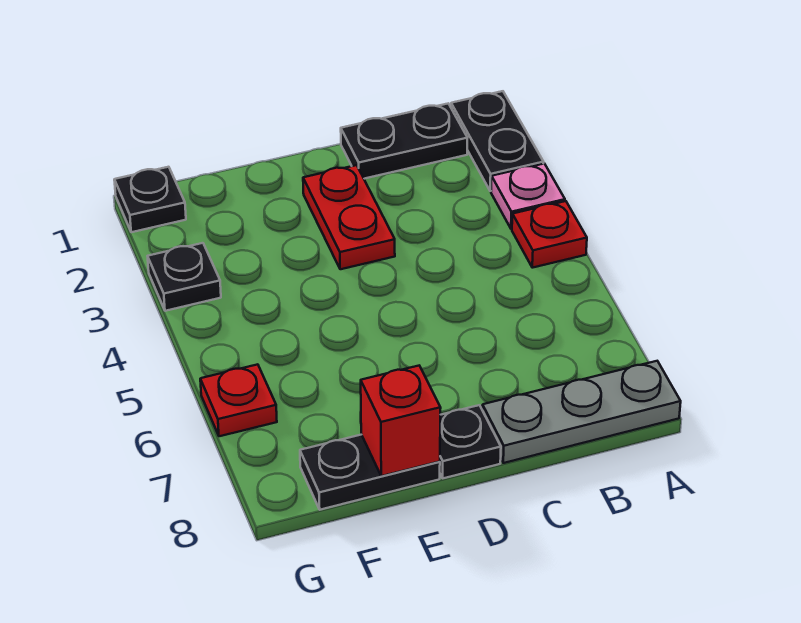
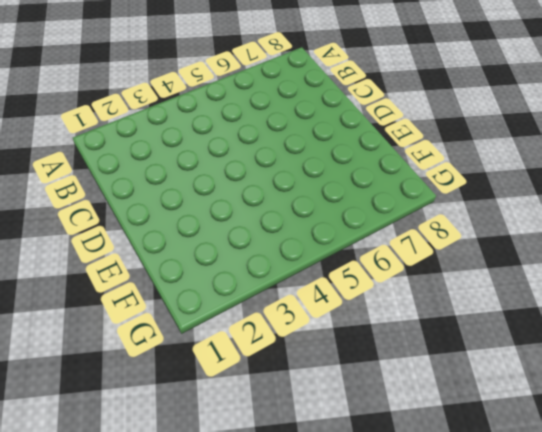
none -> black plate A1:A2 level 1
none -> pink plate A3 level 1
none -> red plate A4 level 1

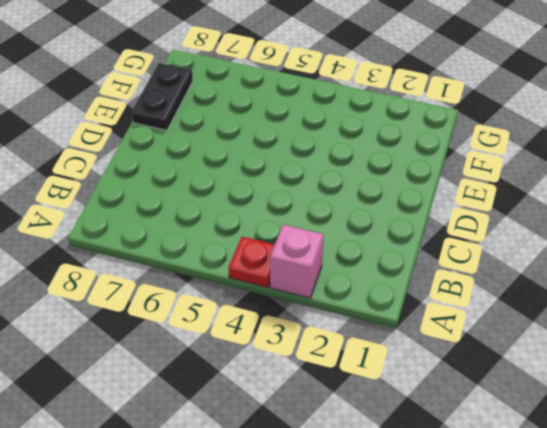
pink brick A3 level 1 -> pink plate A3 level 1
none -> black plate A1:A2 level 1
none -> grey plate A8:C8 level 1
none -> black plate B1:C1 level 1

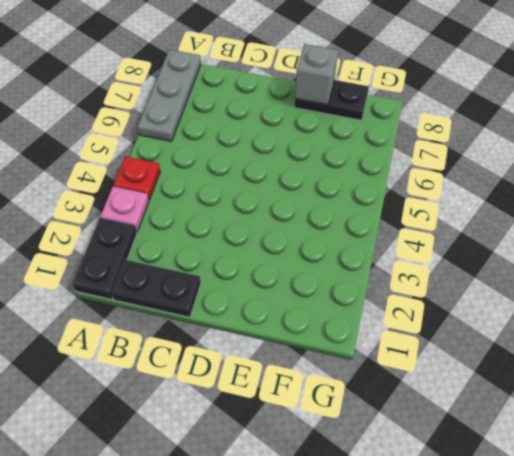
grey plate A6:A8 level 1 -> grey plate A8:C8 level 1
grey brick E8 level 2 -> red brick E8 level 2
none -> red plate D2:D3 level 1
none -> black plate D8 level 1
none -> black plate G1 level 1

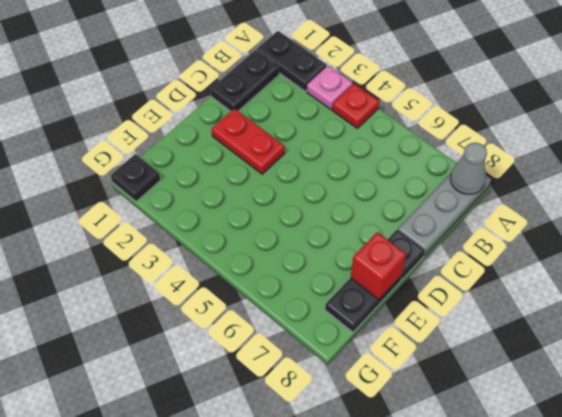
grey cone A8 level 2 -> none
none -> black plate G3 level 1
none -> red plate G6 level 1

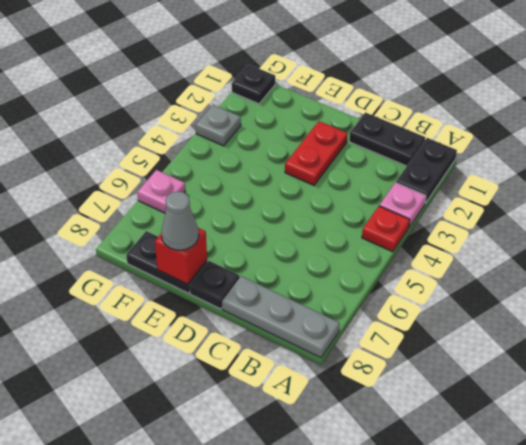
grey cone E8 level 3 -> none
grey plate G3 level 1 -> black plate G3 level 1
pink plate G6 level 1 -> red plate G6 level 1

